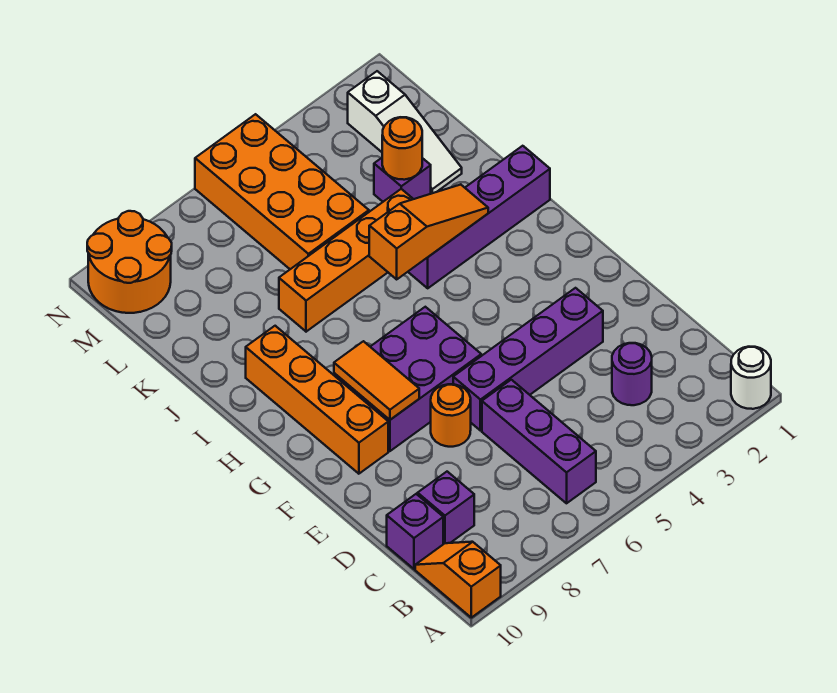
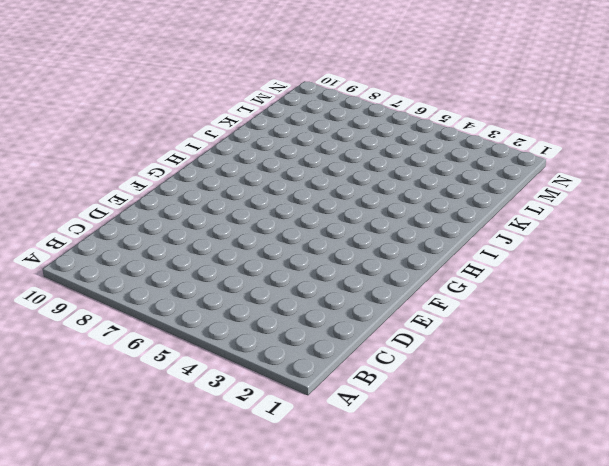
none -> white round brick A1 level 1
none -> orange slope A10:B10 level 1 top A
none -> purple brick B6:D6 level 1

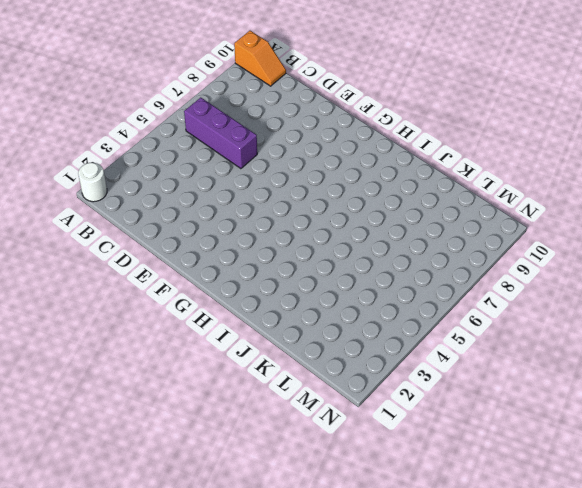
none -> purple round brick C3 level 1
none -> purple brick C9 level 1
none -> purple brick C10 level 1

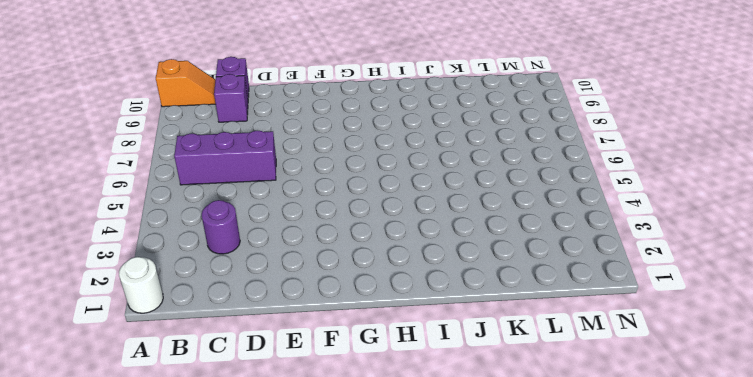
none -> purple brick E3:E6 level 1
none -> orange round brick E7 level 1
none -> purple brick F6:G8 level 1

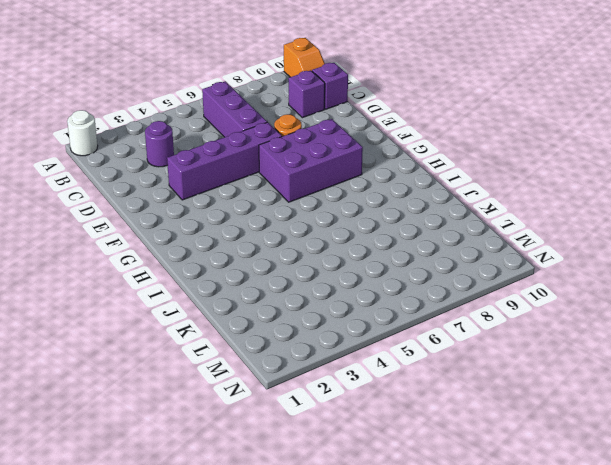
none -> orange brick F9:I9 level 1
none -> purple brick I1:I4 level 1
none -> orange brick J4:J7 level 1

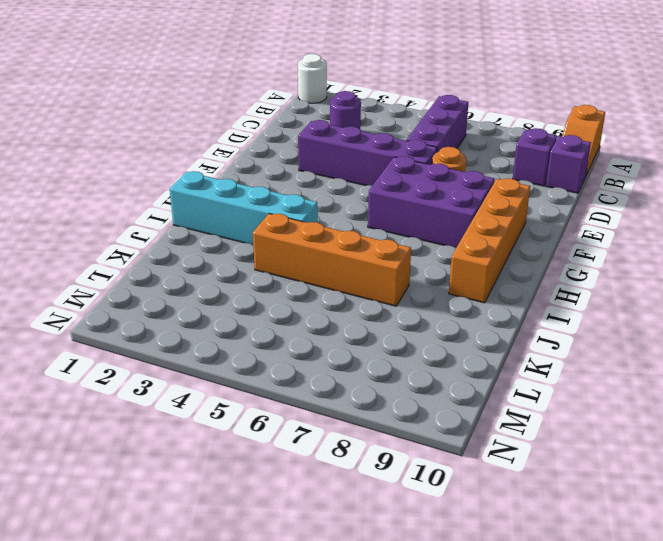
cyan brick I1:I4 level 1 -> purple brick I1:I4 level 1
none -> white slope K2:M2 level 1 top M
none -> purple brick K3 level 1
none -> orange brick K5:N6 level 1

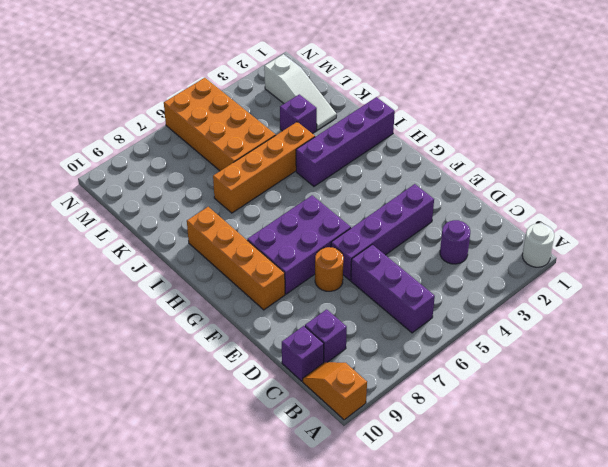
none -> orange round brick M9:N10 level 1
none -> orange tile F8:G8 level 2
none -> orange slope I3:I5 level 2 top 5

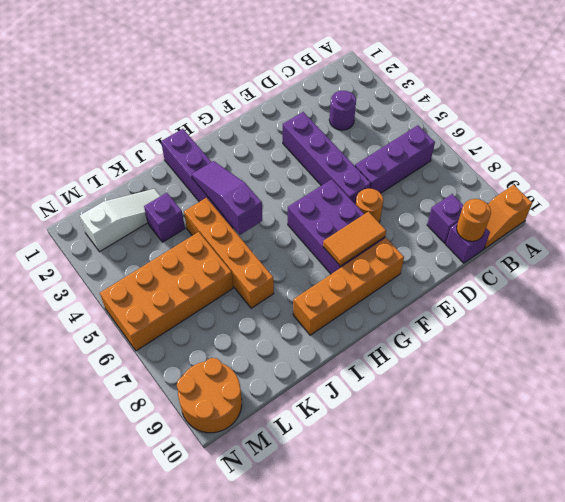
orange round brick C10 level 2 -> orange round brick K3 level 2
purple slope I3:I5 level 2 top 5 -> orange slope I3:I5 level 2 top 5
none -> white round brick A1 level 1

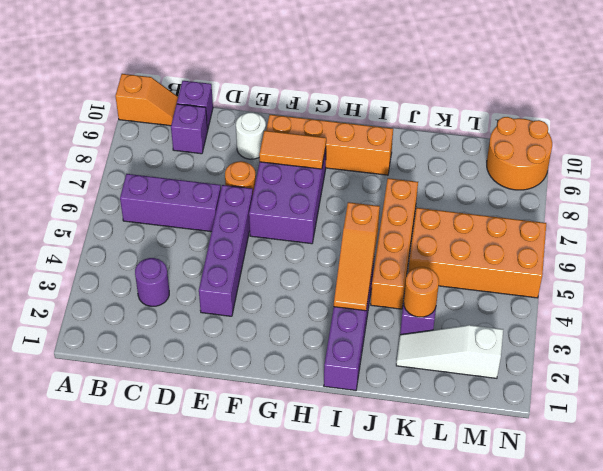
white round brick E9 level 1 -> white round brick A1 level 1

